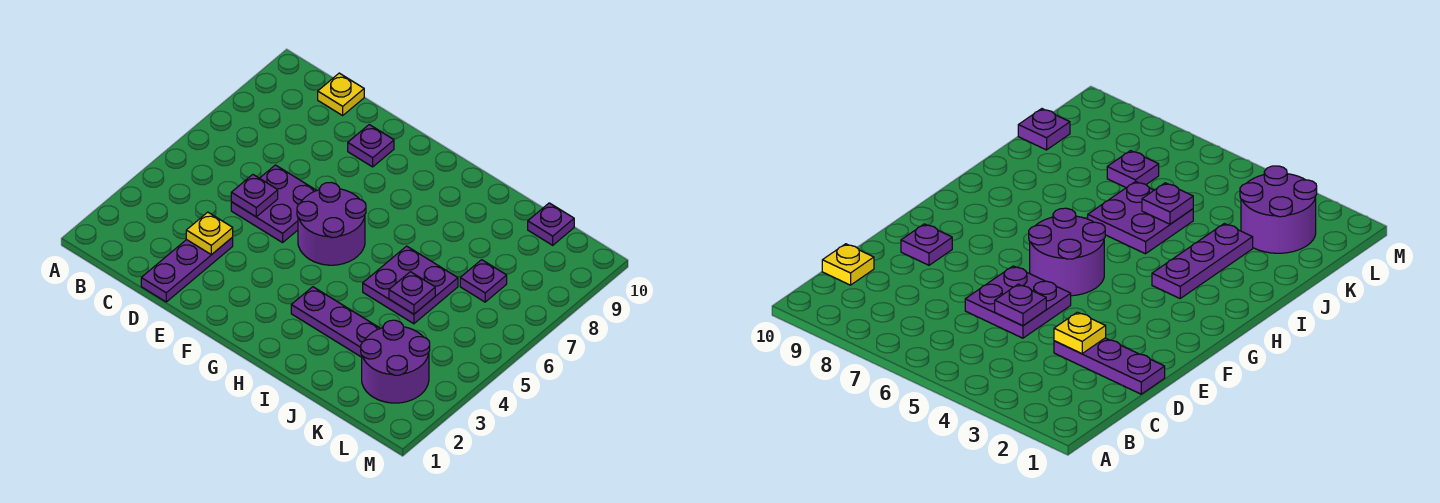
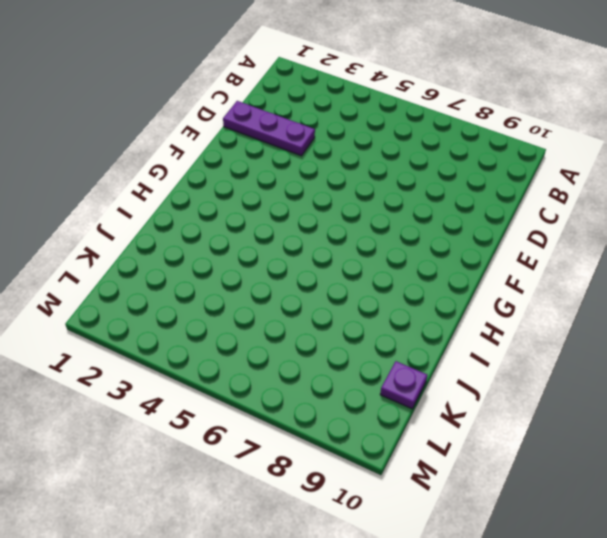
none -> yellow plate C10 level 1
none -> purple plate D5:E6 level 1
none -> purple plate E9 level 1

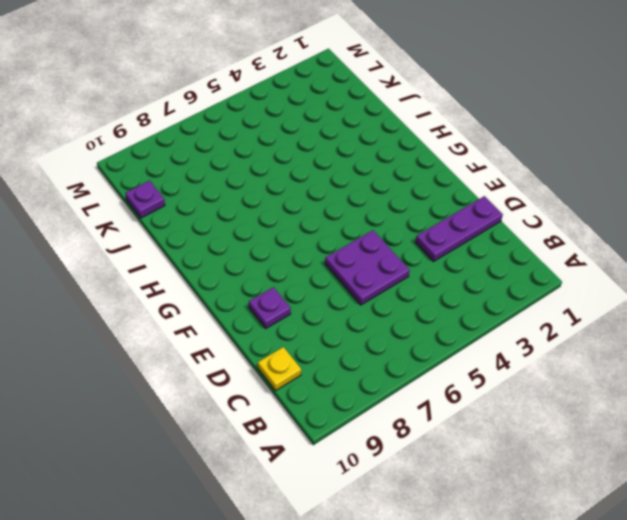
none -> purple round brick F5:G6 level 1
none -> purple plate H3:J3 level 1
none -> purple plate I5:J6 level 1

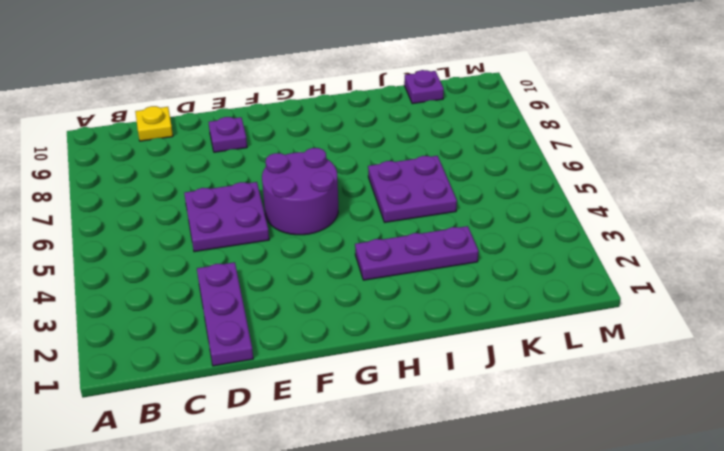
none -> purple round brick K2:L3 level 1
none -> purple plate K7 level 1
none -> yellow plate D3 level 2

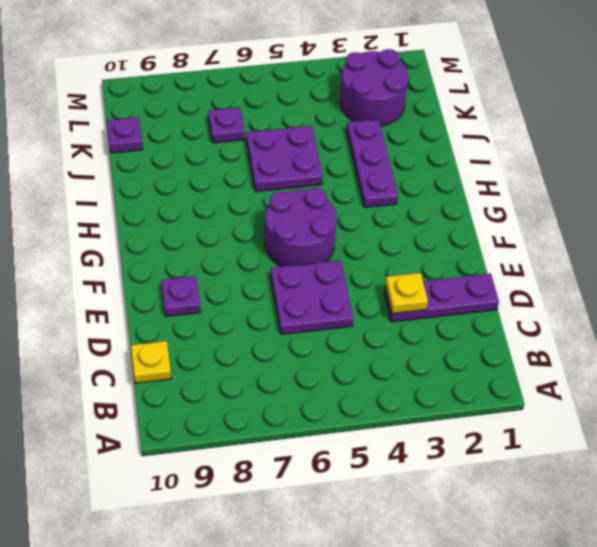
none -> purple plate D5 level 2
none -> purple plate J5 level 2

